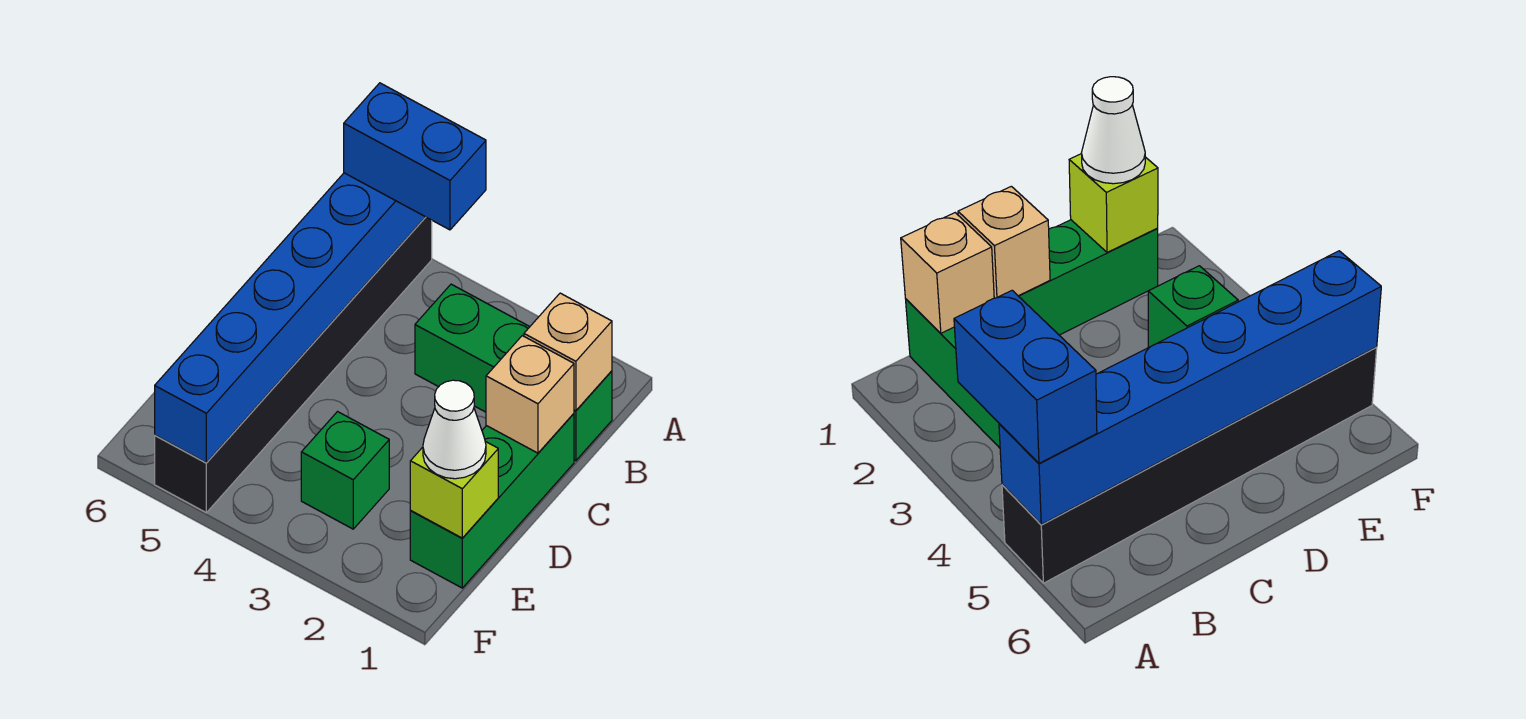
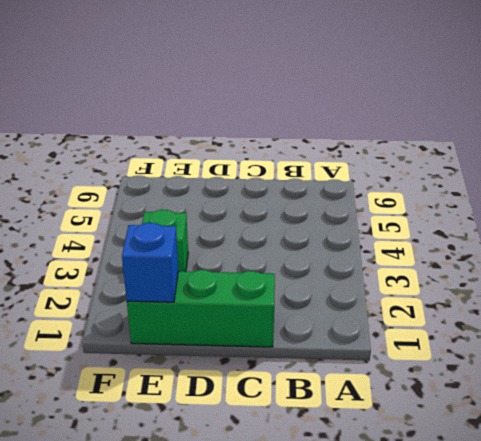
blue brick E1 level 2 -> lime brick E1 level 2
none -> black brick A5:F5 level 1
none -> green brick B1:B3 level 1

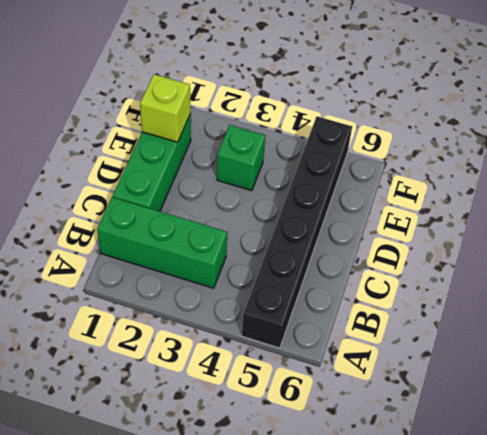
none -> blue brick A5:F5 level 2
none -> tan brick B1 level 2

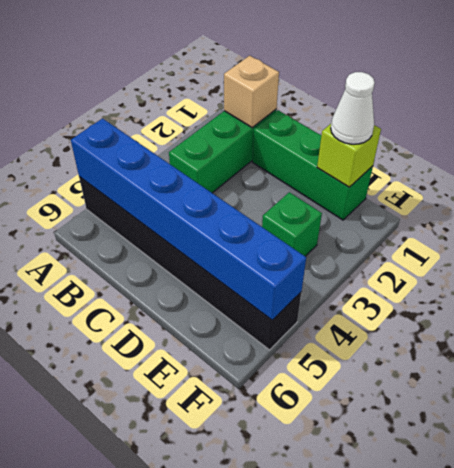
none -> tan brick C1 level 2
none -> blue brick A4:A5 level 3

